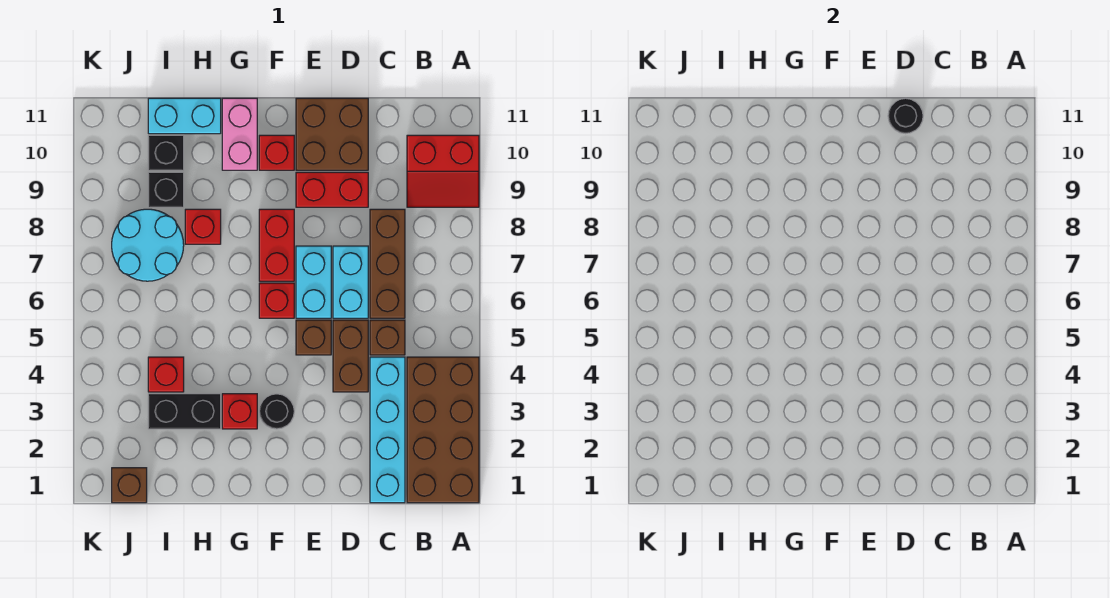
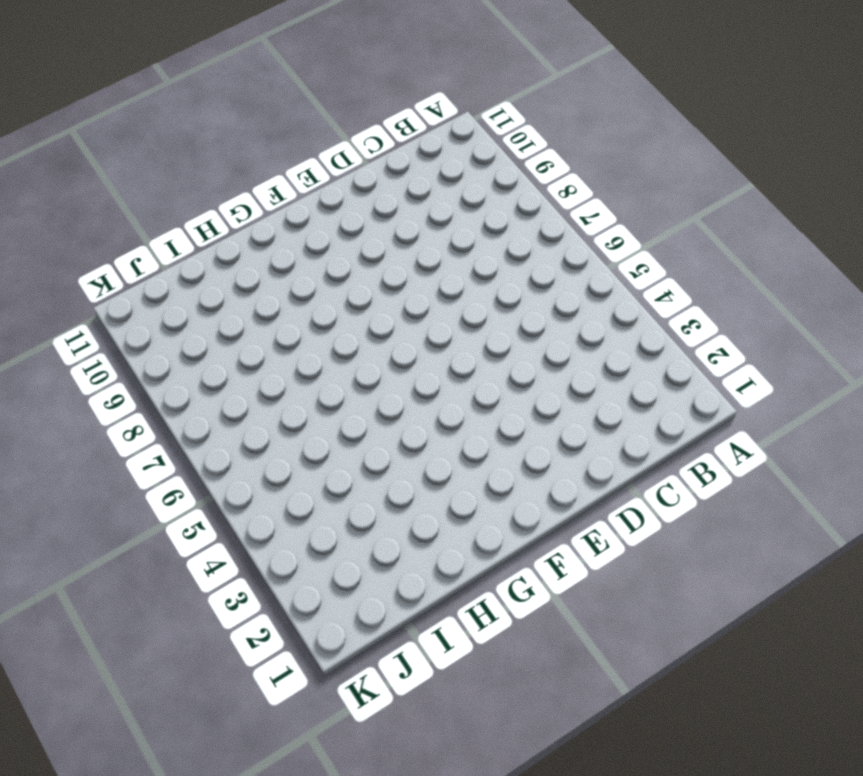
none -> brown brick A1:B4 level 1
none -> red slope A9:B10 level 1 top 10
none -> cyan brick C1:C4 level 1

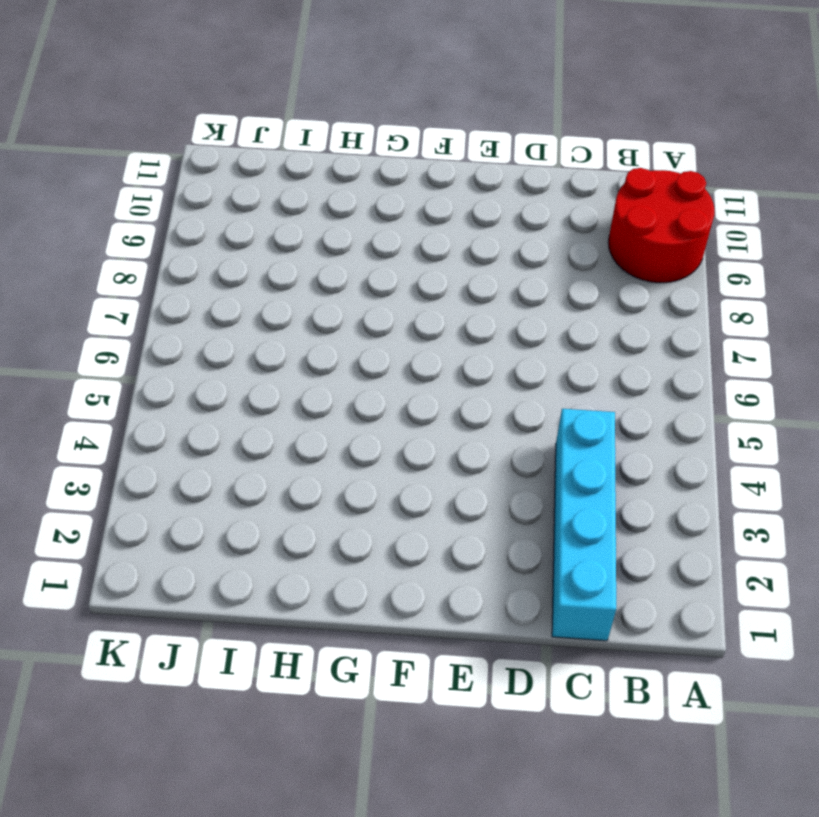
red round brick A9:B10 level 1 -> red slope A9:B10 level 1 top 10
none -> brown brick A1:B4 level 1
none -> brown brick C5 level 1
none -> brown brick C6:C8 level 1

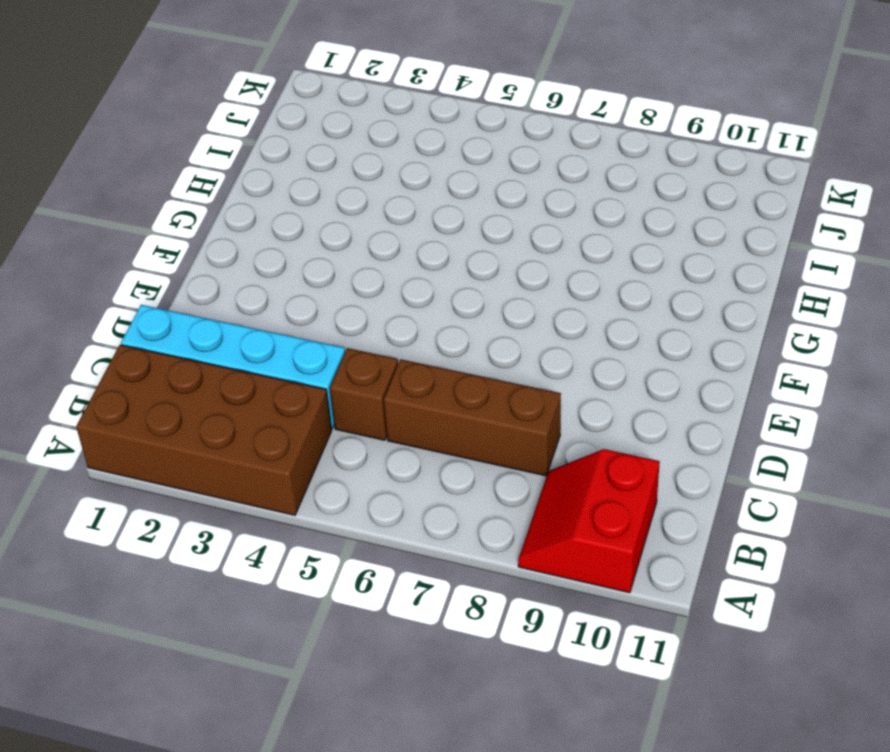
none -> brown brick D4:D5 level 1
none -> cyan brick D6:D7 level 1
none -> red brick D9:E9 level 1

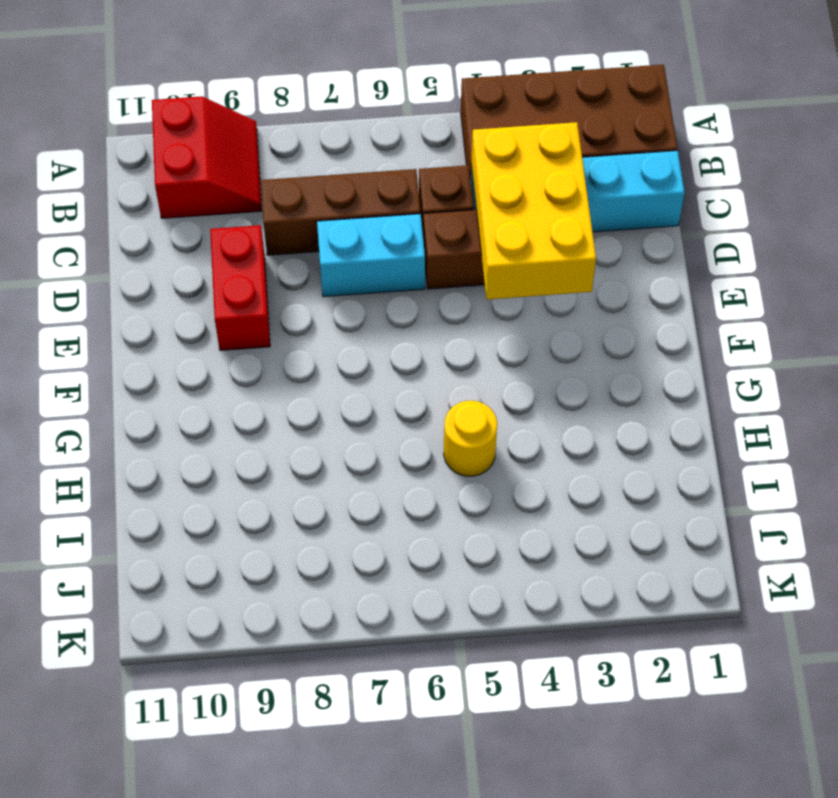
yellow brick C3:E4 level 2 -> none
yellow round brick H5 level 1 -> none
none -> brown brick D10:E11 level 1
none -> brown brick E5 level 1
none -> cyan brick E6:E7 level 1

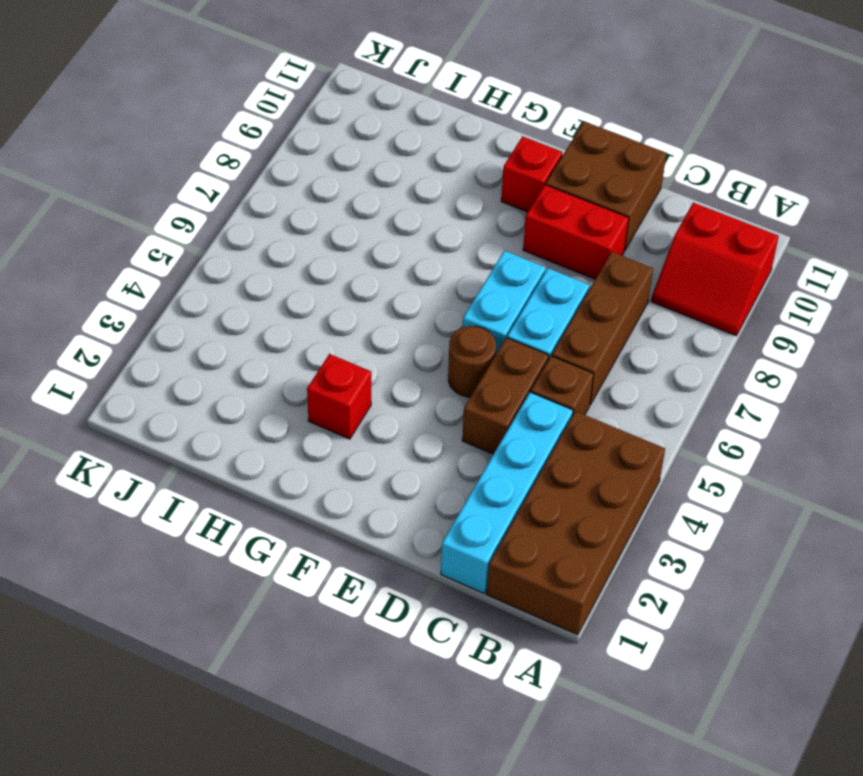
brown round brick E5 level 1 -> brown brick E5 level 1
none -> black round brick F3 level 1
none -> red brick F6 level 1
none -> red brick F7:F8 level 1

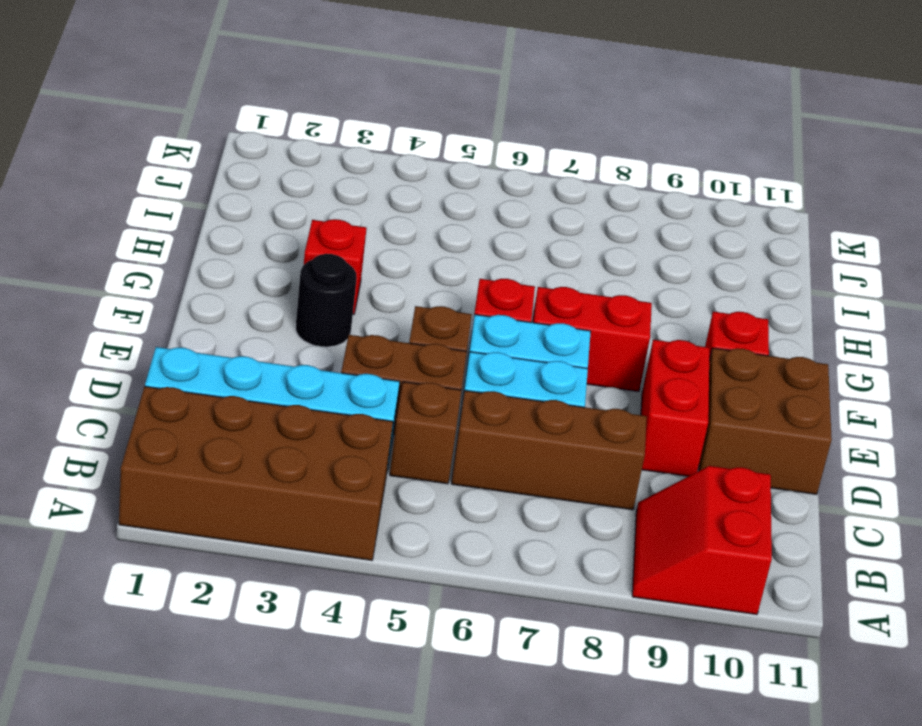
none -> pink brick G10:G11 level 1
none -> black brick H3:I3 level 1
none -> red brick H8 level 1

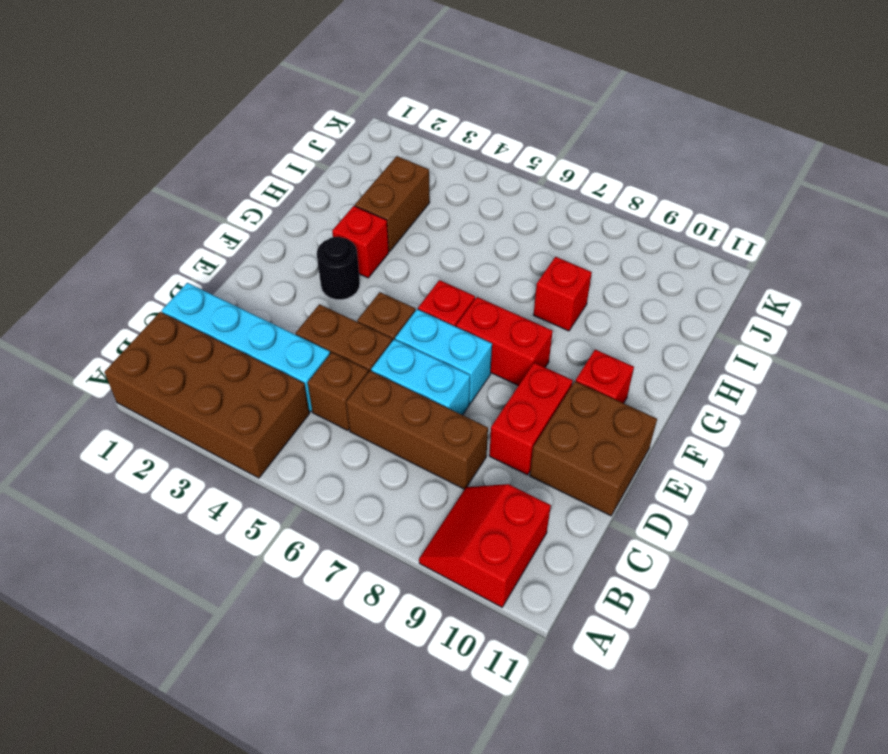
brown brick H3:I3 level 1 -> black brick H3:I3 level 1
none -> pink brick G10:G11 level 1
none -> cyan brick H11:I11 level 1
none -> red brick I4 level 1

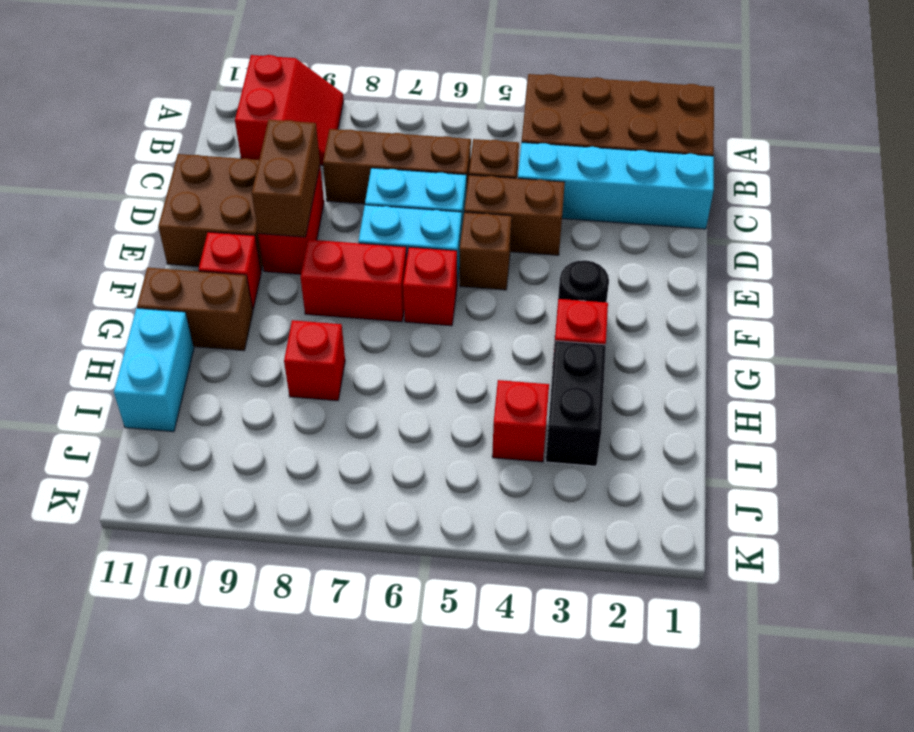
brown brick D9:E9 level 2 -> none
brown brick G10:G11 level 1 -> pink brick G10:G11 level 1
none -> cyan round brick I7:J8 level 1
none -> black brick I9 level 1
none -> black brick I10 level 1

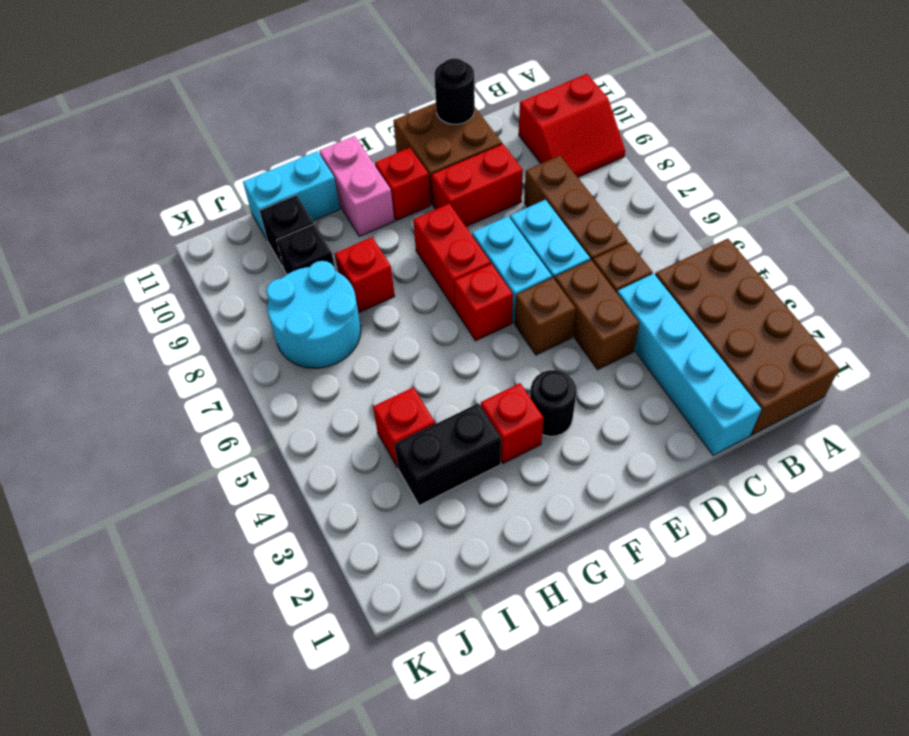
none -> brown brick J1 level 1

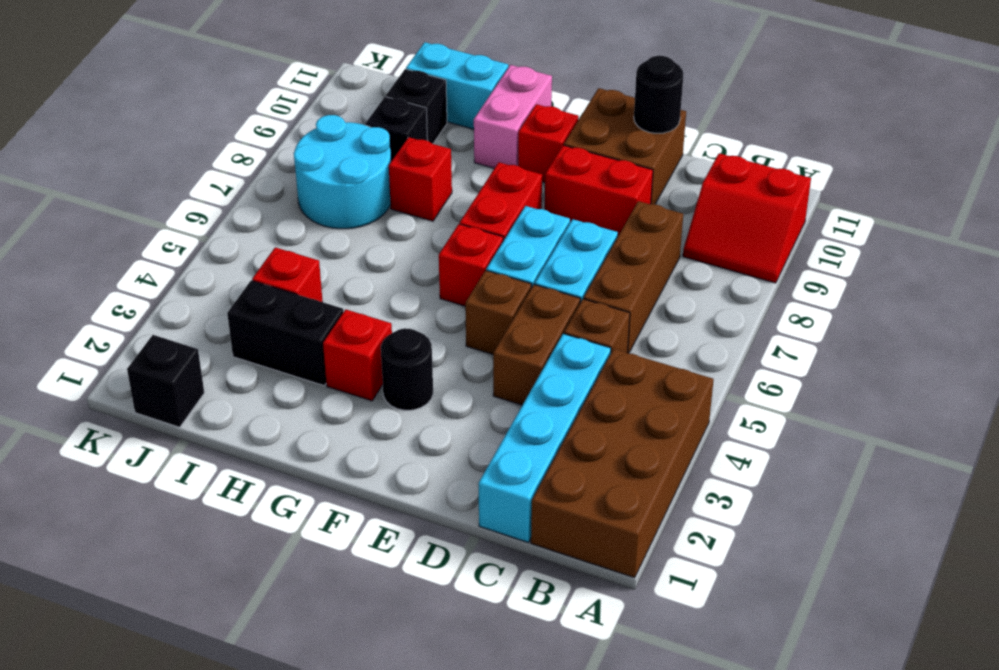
black brick J1 level 1 -> brown brick J1 level 1

